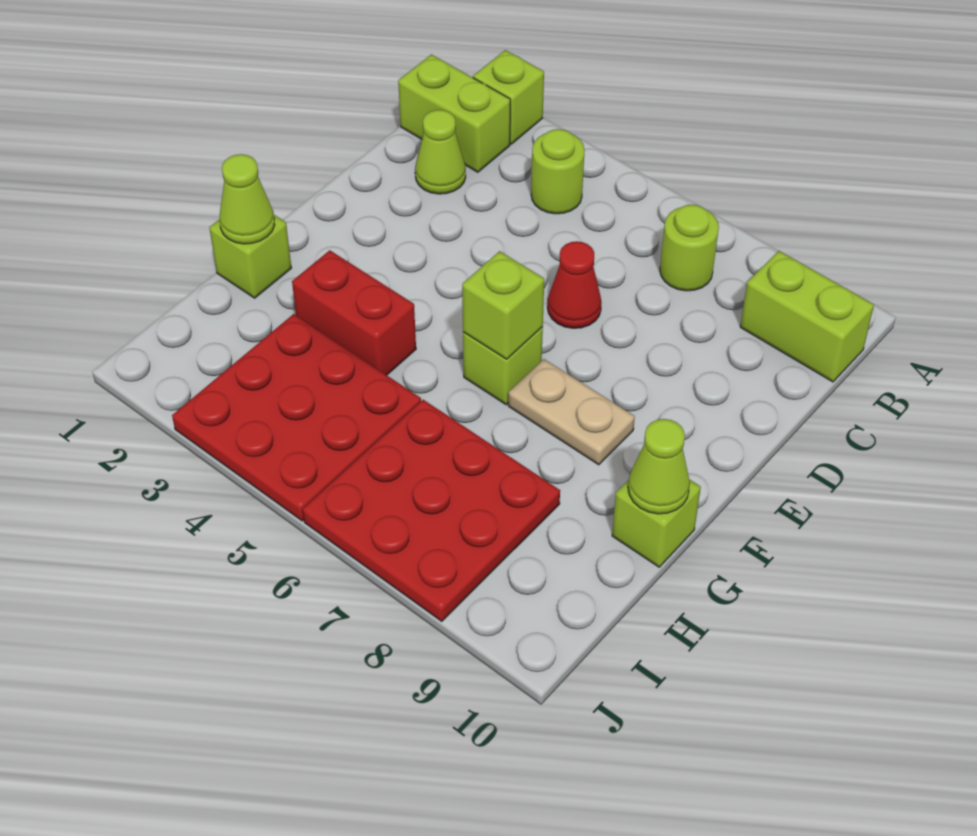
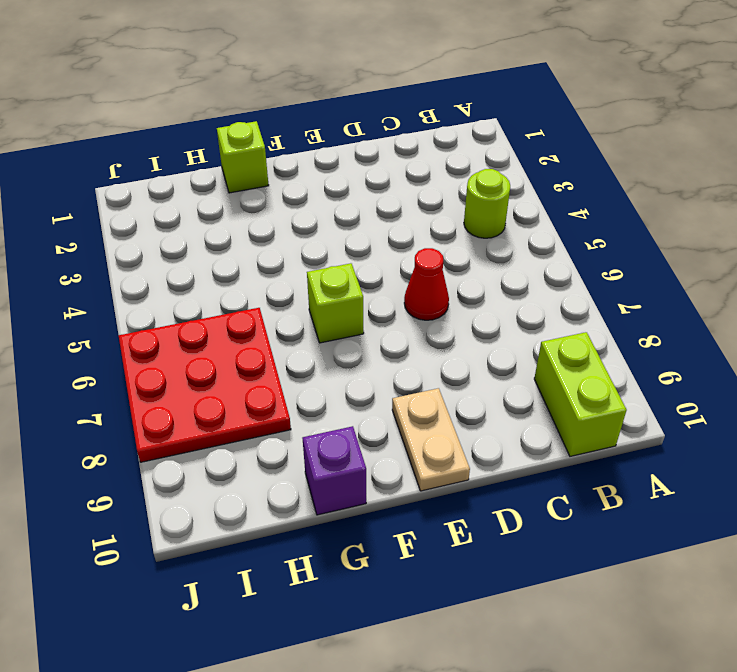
tan plate E9:E10 level 1 -> tan plate F7:F8 level 1
purple brick G10 level 1 -> lime brick G10 level 1
none -> lime brick A2 level 1
none -> lime brick B1:B2 level 1
none -> lime round brick B7 level 1

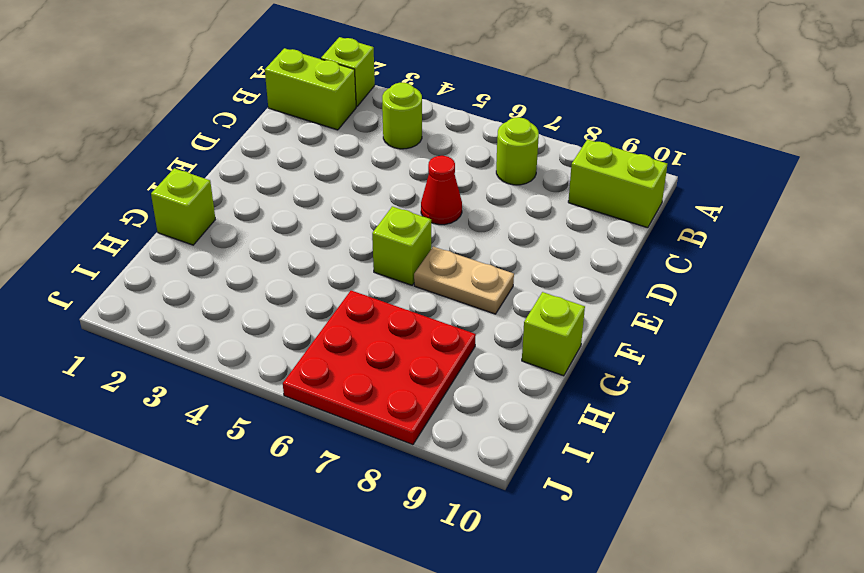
none -> lime cone C2 level 1
none -> red brick G3:G4 level 1
none -> red plate H3:J5 level 1

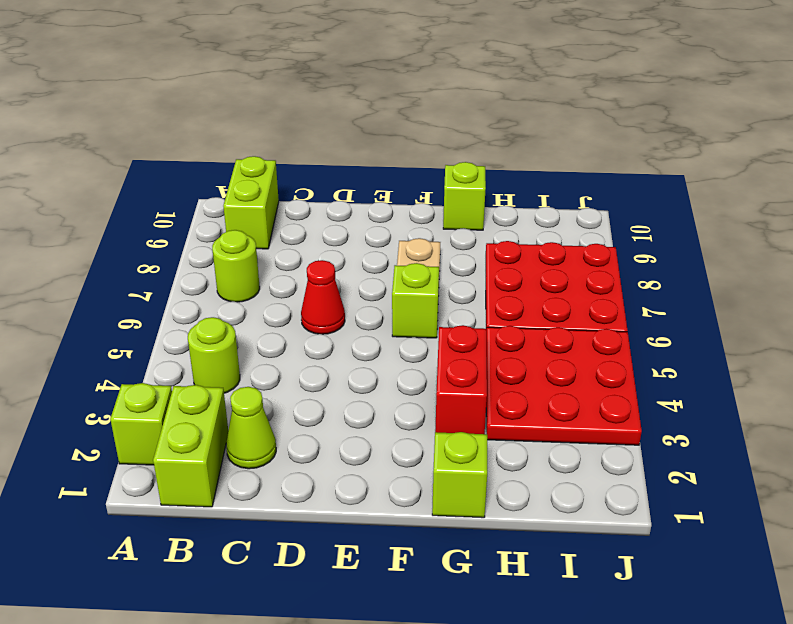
none -> lime brick F6 level 2
none -> lime cone G1 level 2
none -> lime cone G10 level 2

